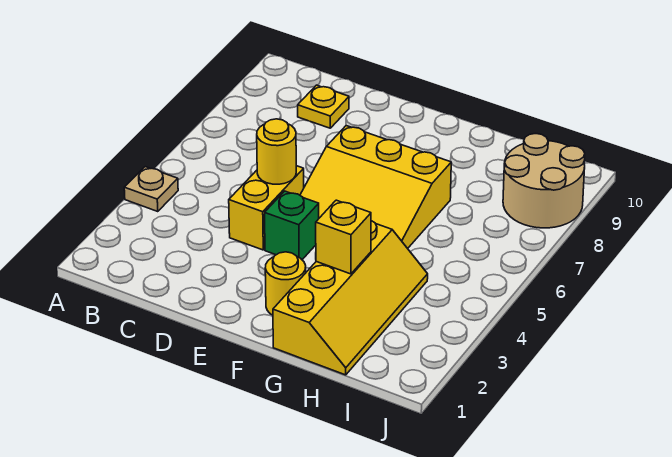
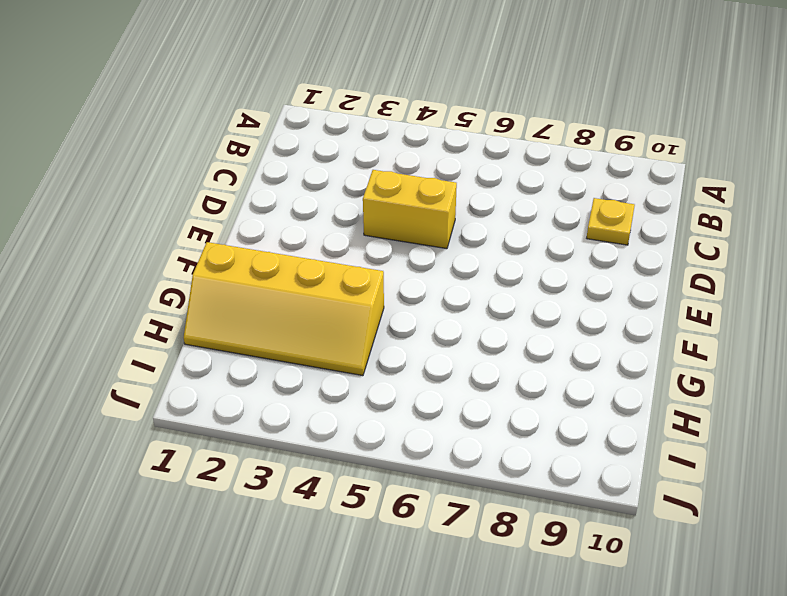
none -> tan plate A4 level 1
none -> green brick E4 level 1

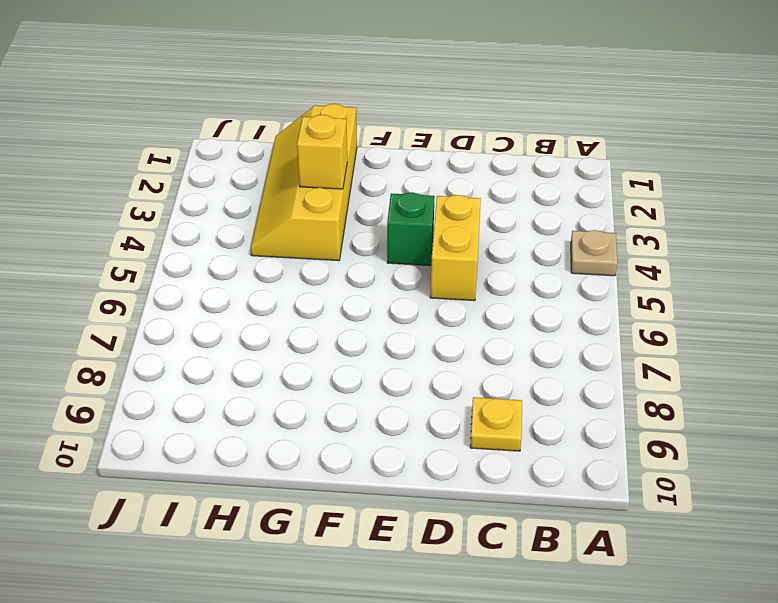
none -> yellow slope E5:G7 level 1 top 7
none -> yellow round brick F2 level 1

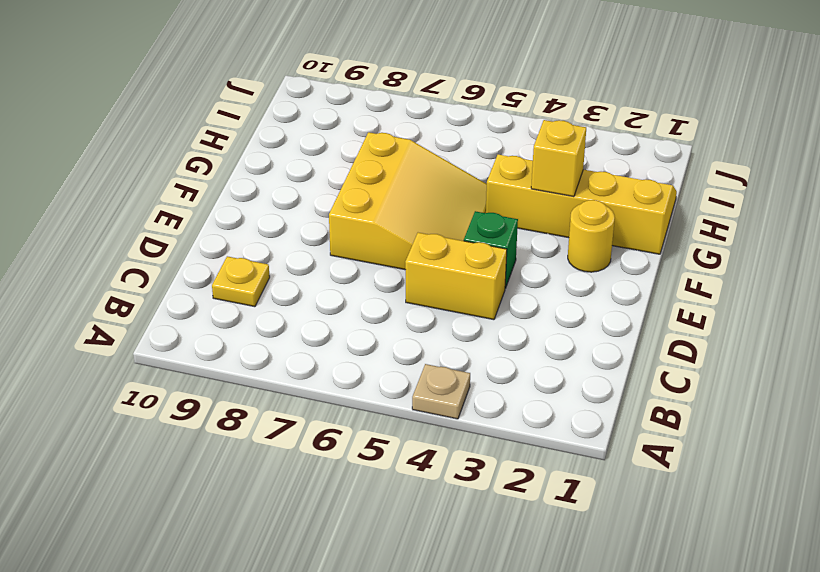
none -> tan round brick I8:J9 level 1
none -> yellow round brick D5 level 2

